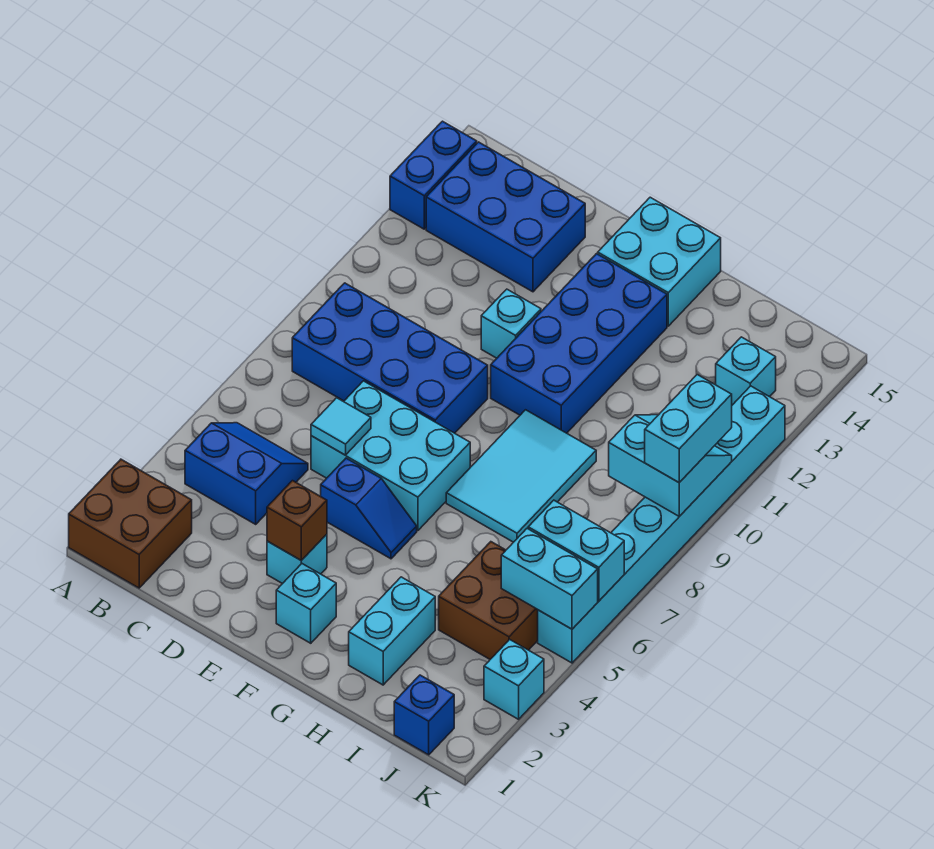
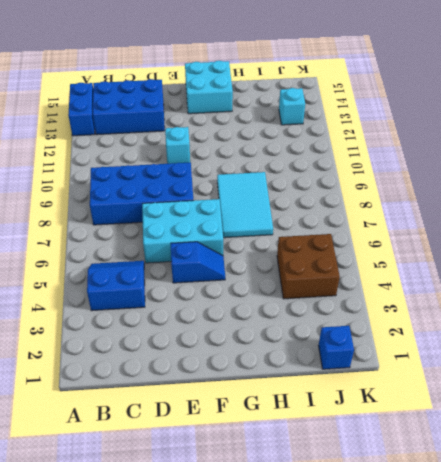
none -> brown brick A1:B2 level 1
none -> cyan brick E3 level 1
none -> cyan brick F2 level 1

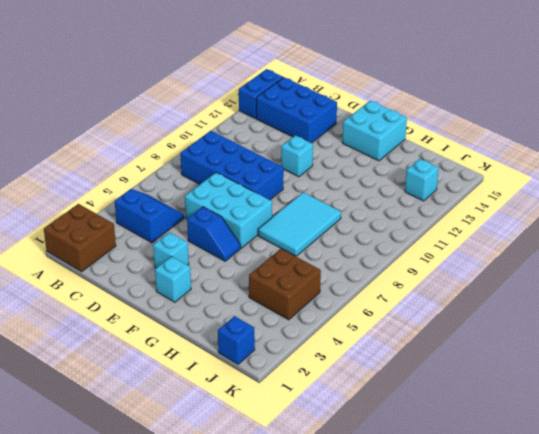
none -> blue brick F10:G13 level 1
none -> cyan brick H2:H3 level 1
none -> cyan brick K3 level 1

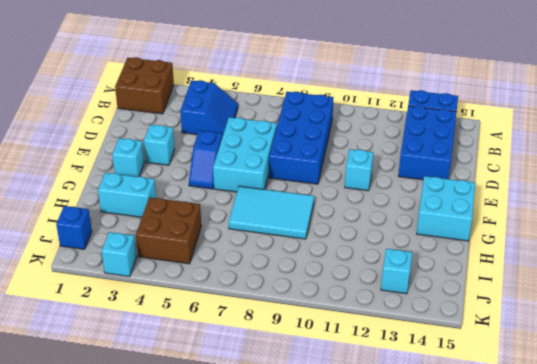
none -> blue brick F10:G13 level 1
none -> cyan brick K5:K12 level 1
none -> cyan tile D6 level 2

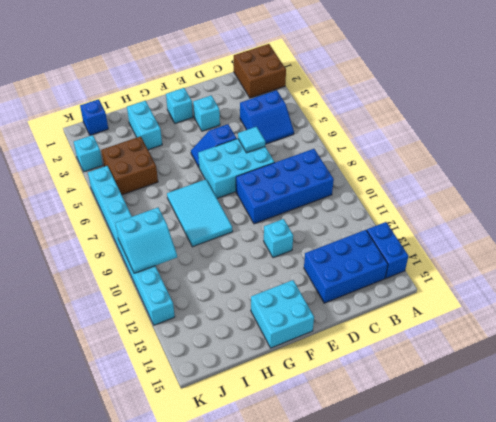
none -> blue brick F10:G13 level 1
none -> cyan brick J13 level 1
none -> brown brick E3 level 2

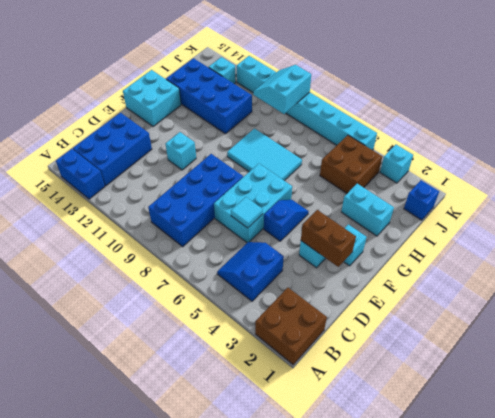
brown brick E2:E3 level 2 -> brown brick E3 level 2
blue brick H11:I14 level 1 -> blue brick F10:G13 level 1
none -> cyan brick J5:K5 level 2
none -> cyan brick J6:K6 level 2
none -> cyan brick K9:K10 level 3

